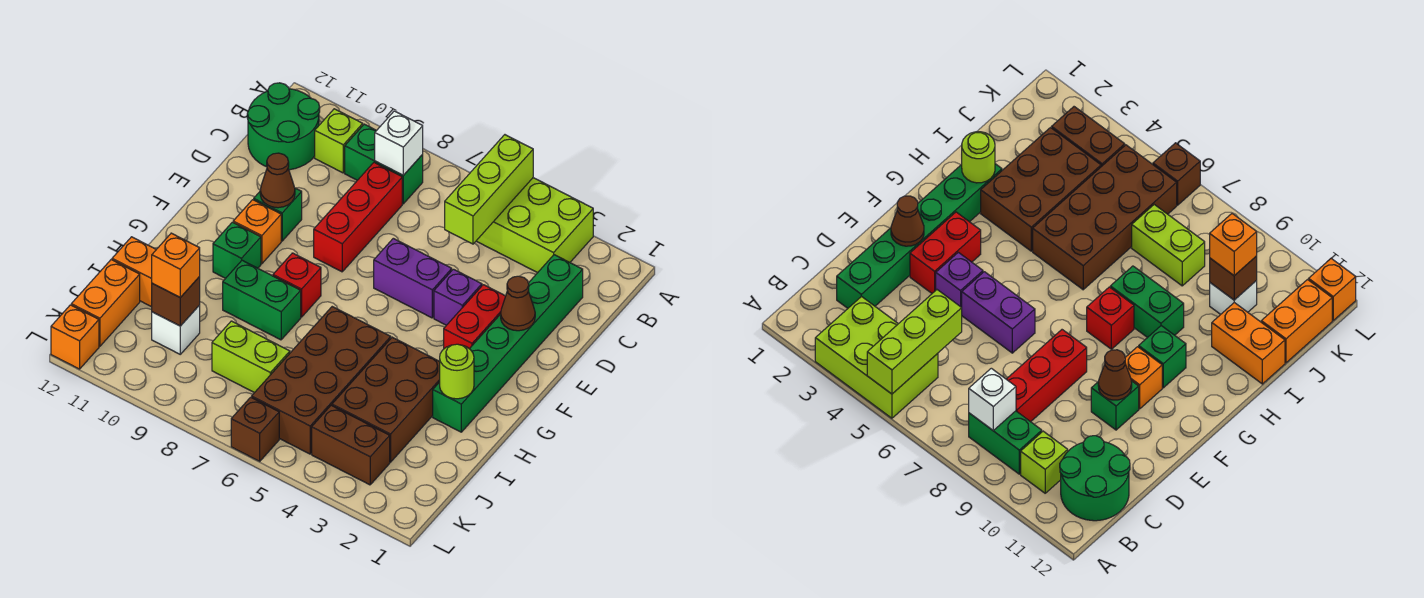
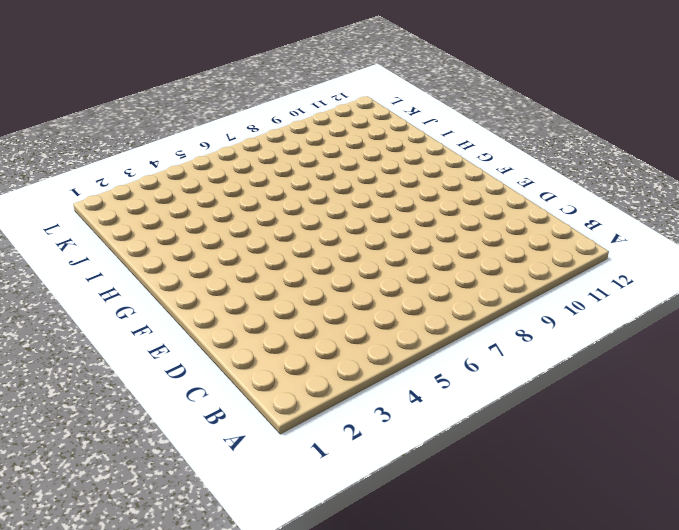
none -> lime brick A3:B5 level 1
none -> green brick B8:B9 level 1
none -> lime brick B10 level 1
none -> green round brick B11:C12 level 1

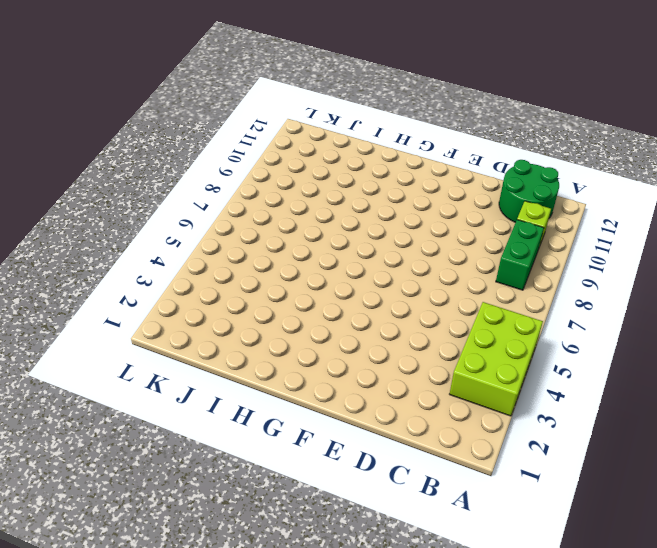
none -> green brick C2:H2 level 1
none -> red brick C8:E8 level 1
none -> red brick E3:F3 level 1
none -> purple brick E4 level 1

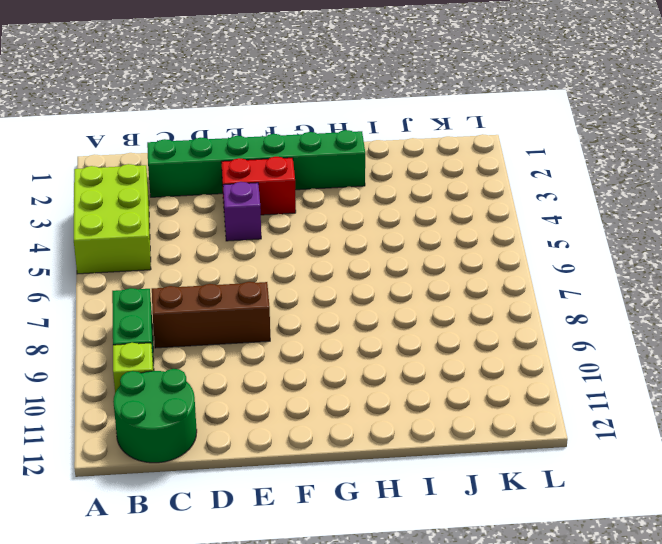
brown brick C8:E8 level 1 -> red brick C8:E8 level 1
none -> purple brick E5:E6 level 1
none -> green brick E10 level 1
none -> orange brick F10 level 1
none -> red brick G8 level 1

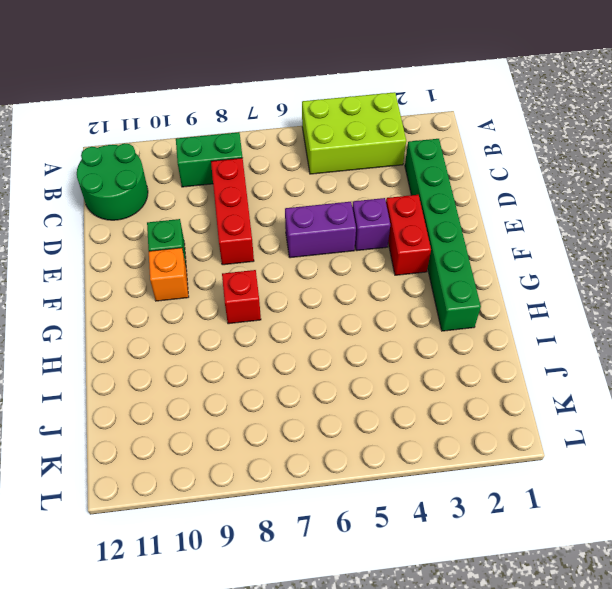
none -> lime brick B10 level 1
none -> green brick G10 level 1
none -> brown brick H3:J4 level 1
none -> brown brick H5:K6 level 1

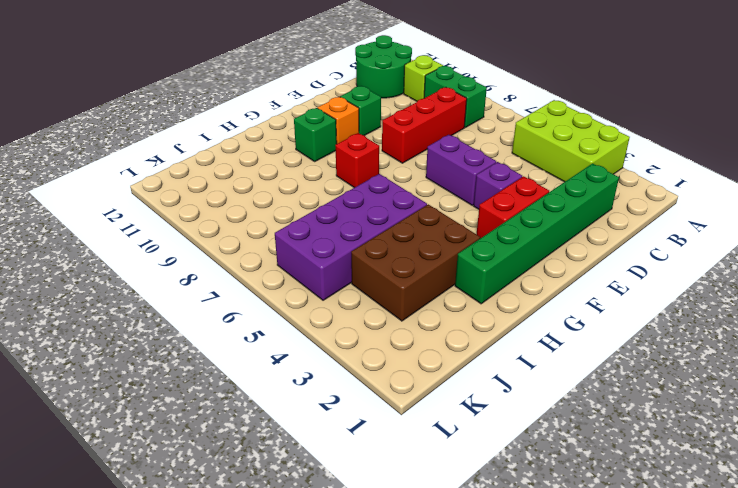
purple brick H5:K6 level 1 -> brown brick H5:K6 level 1
none -> green brick H8:H9 level 1
none -> orange brick I11:I12 level 1
none -> lime brick J7:J8 level 1
none -> white brick J10 level 1

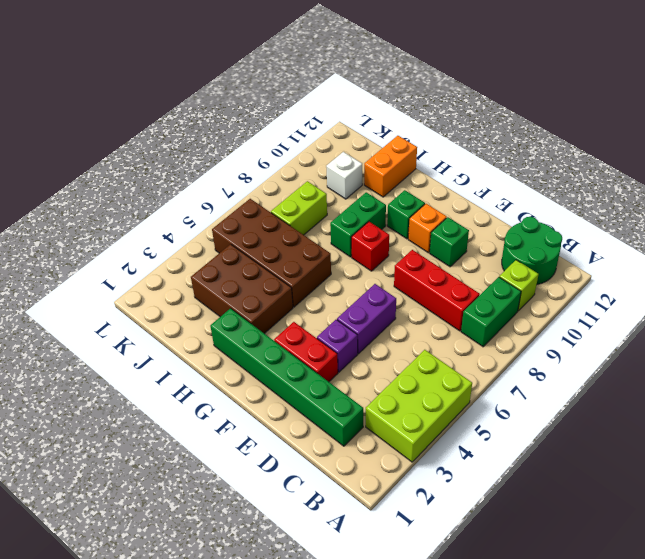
none -> orange brick J12:K12 level 1
none -> brown brick K3:K4 level 1
none -> brown brick L6 level 1
none -> orange brick L12 level 1

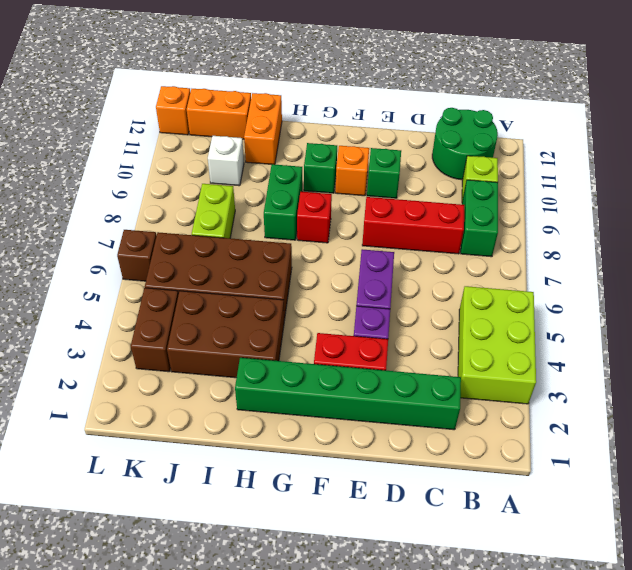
none -> lime brick A5:C5 level 2
none -> white brick B8 level 2
none -> brown cone E2 level 2
none -> brown cone E10 level 2

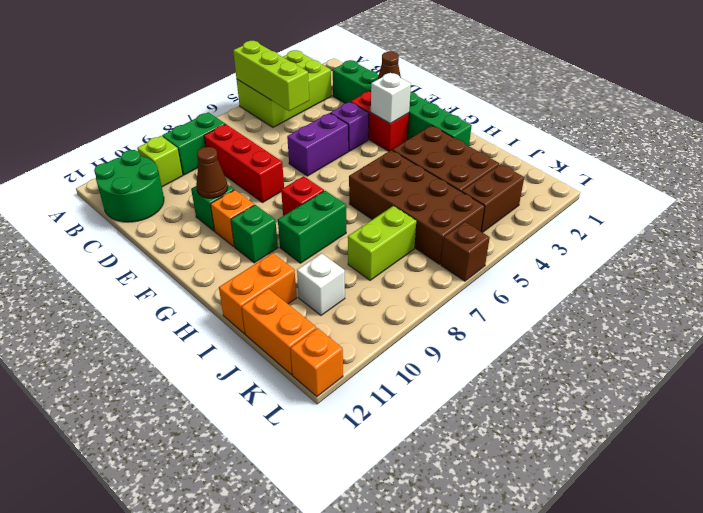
white brick F3 level 2 -> white brick B8 level 2
none -> lime round brick H2 level 2
none -> brown brick J10 level 2
none -> orange brick J10 level 3

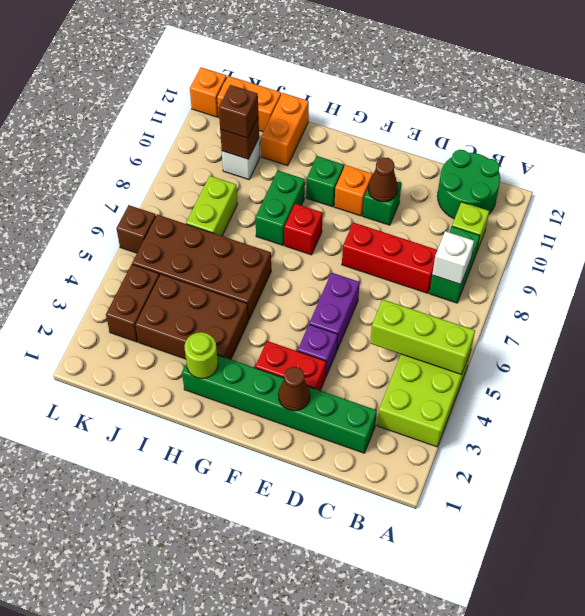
brown brick J10 level 3 -> orange brick J10 level 3

